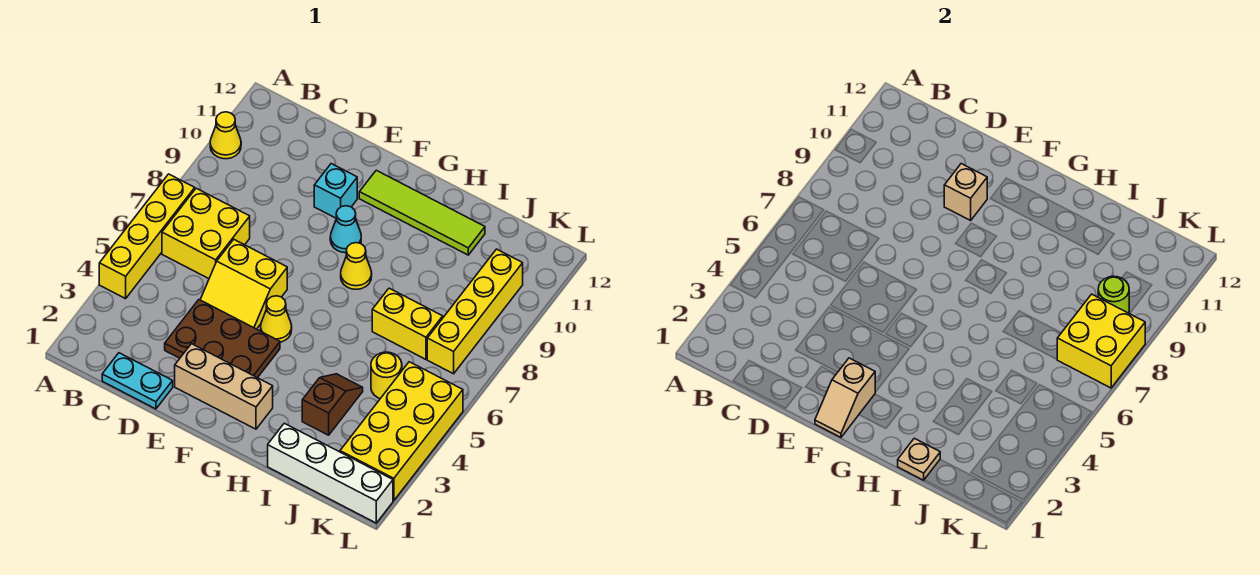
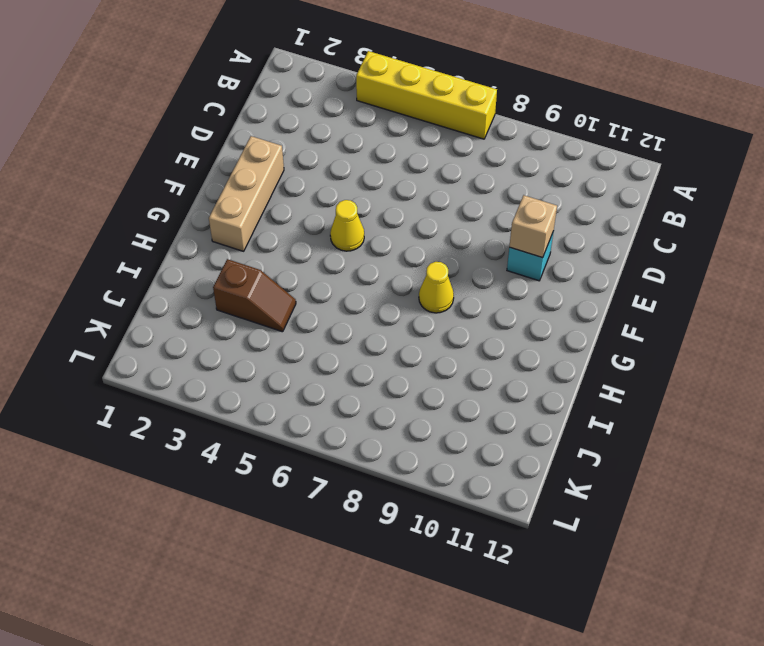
none -> yellow cone A10 level 1
none -> yellow brick B6:C7 level 1
none -> cyan plate C1:D1 level 1

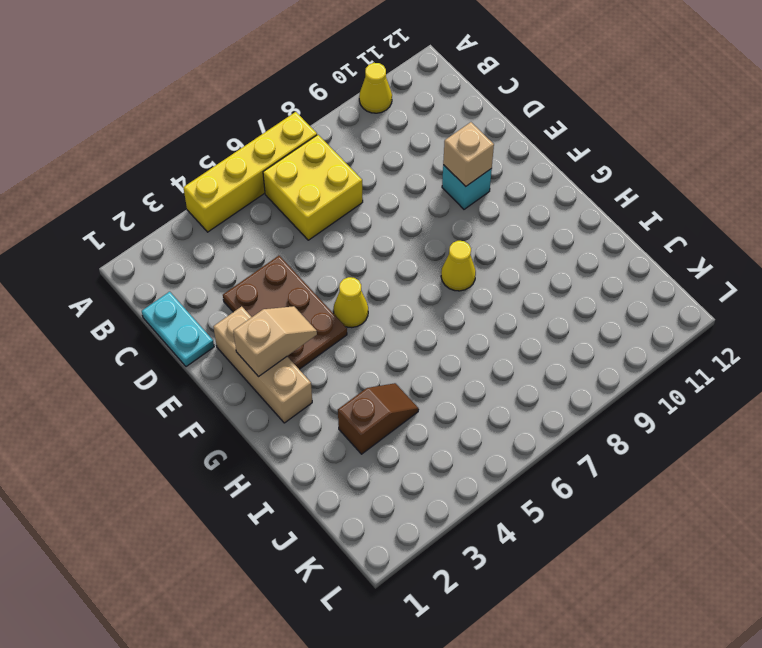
tan slope F2:F3 level 2 top 2 -> tan slope F1:F2 level 2 top 2
none -> yellow slope D5:E6 level 1 top 6
none -> cyan cone F9 level 1
none -> lime tile F11:I11 level 1

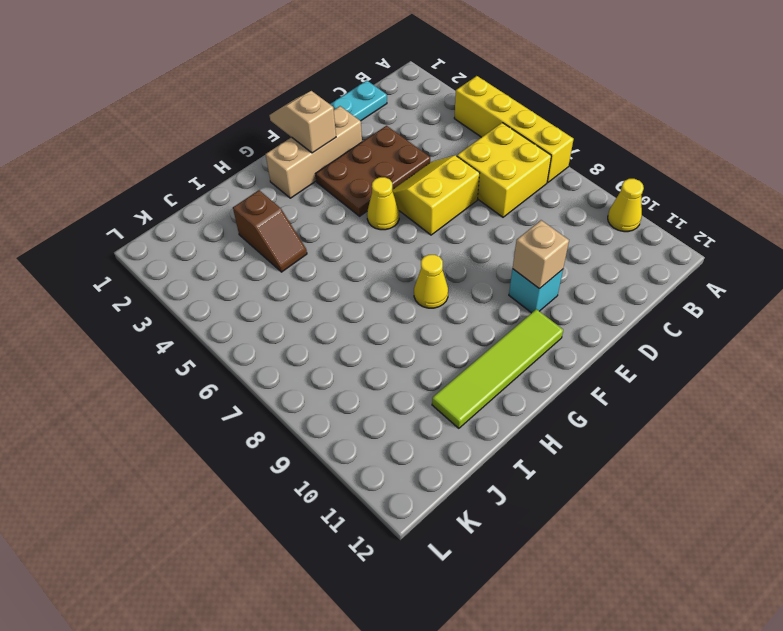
none -> cyan cone F9 level 1
none -> white brick I1:L1 level 1
none -> yellow brick I7:J7 level 1

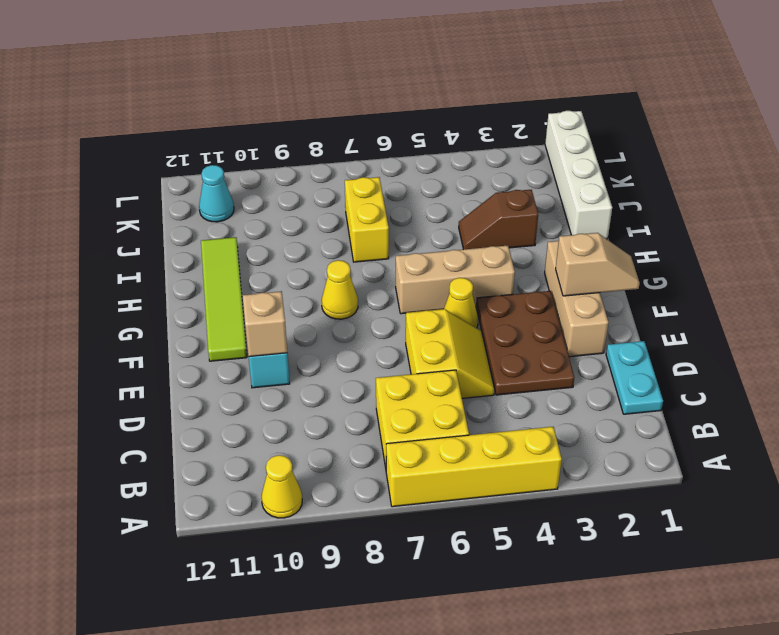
tan brick G4:G6 level 1 -> none
cyan cone K11 level 1 -> cyan cone F9 level 1
none -> yellow round brick J5 level 1
none -> yellow brick K2:L5 level 1
none -> yellow brick K7:K10 level 1

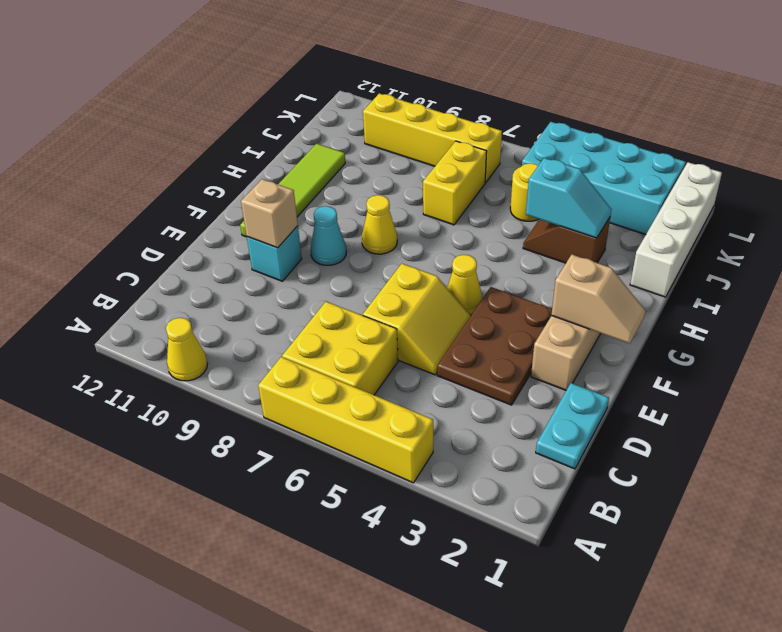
cyan slope I3:I4 level 2 top 4 -> none
cyan brick K2:L5 level 1 -> yellow brick K2:L5 level 1
none -> tan plate I1 level 2
none -> yellow brick K7:L8 level 2
none -> lime round brick K9 level 2

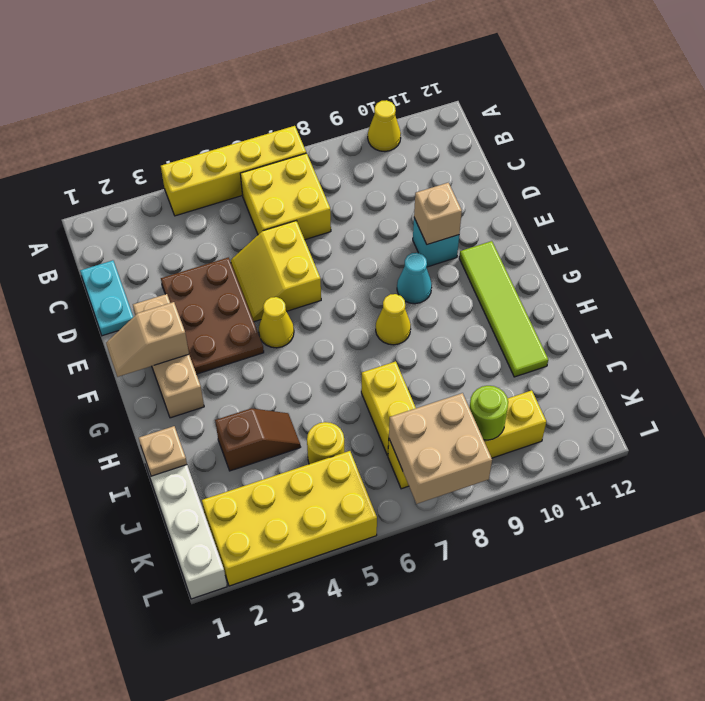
tan brick K7:L8 level 2 -> yellow brick K7:L8 level 2

